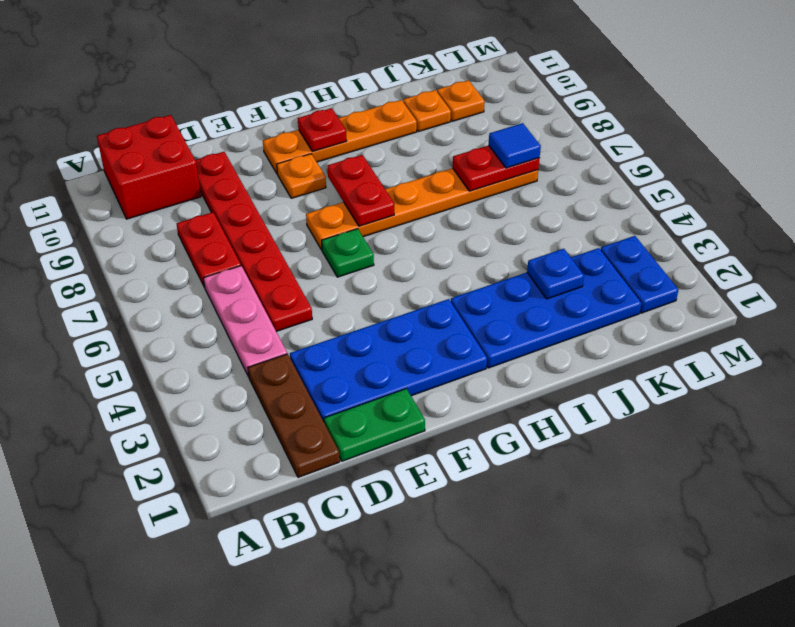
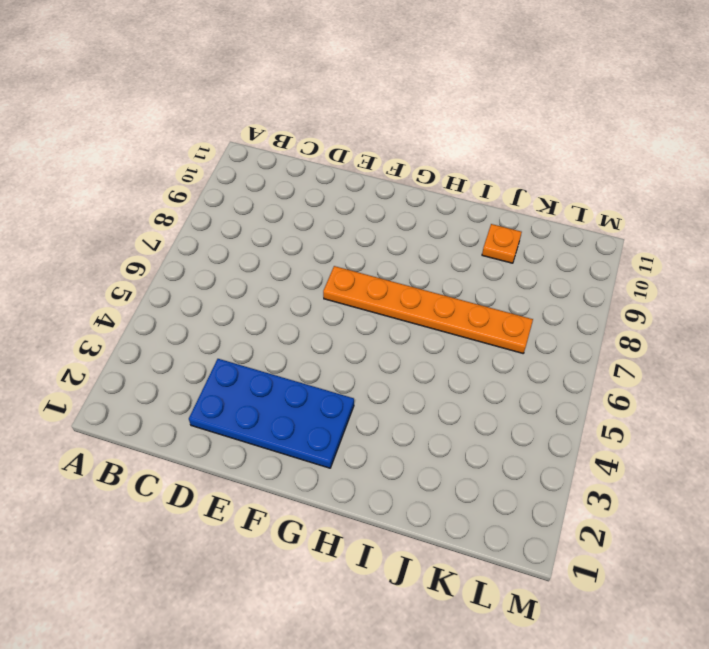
none -> red brick B10:C11 level 1
none -> brown plate C1:C3 level 1
none -> pink plate C4:C6 level 1

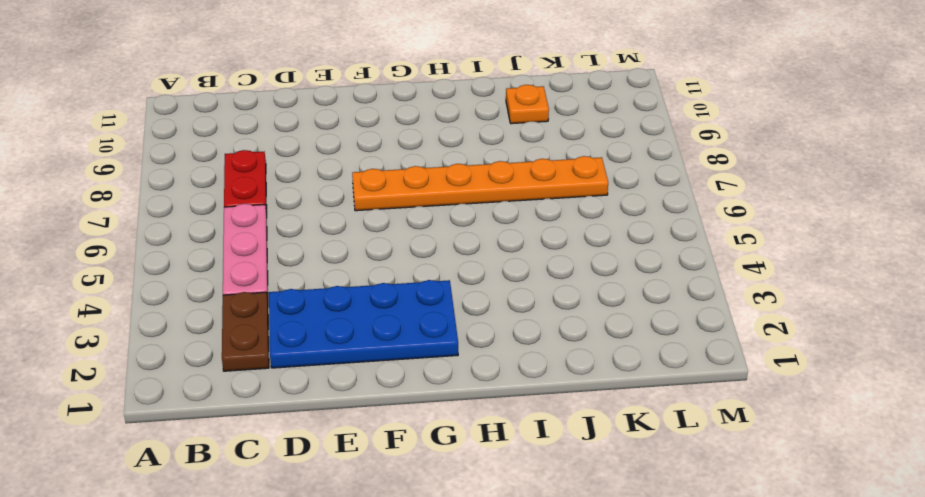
brown plate C2:C3 level 1 -> brown plate C1:C3 level 1
none -> red brick B10:C11 level 1
none -> green plate D1:E1 level 1
none -> red plate D5:D10 level 1

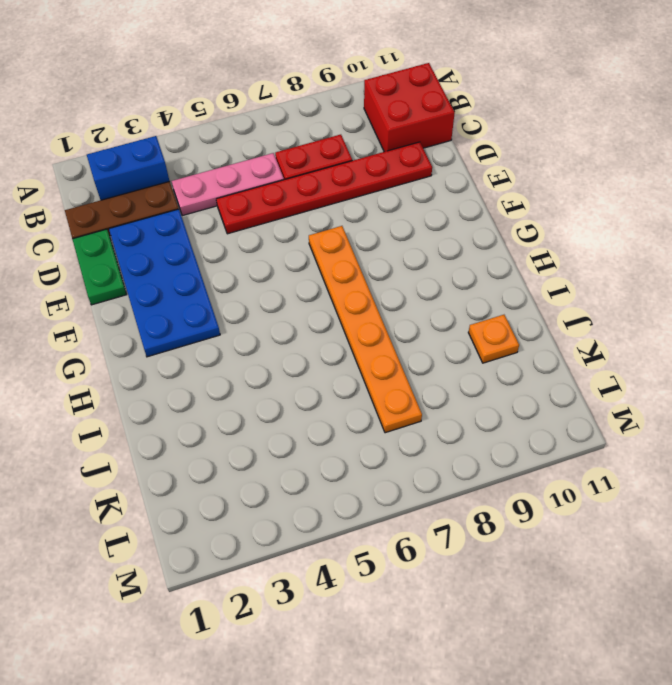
blue brick B2:B3 level 1 -> none
none -> green plate F6 level 1
none -> orange plate F9 level 1
none -> orange plate F10:I10 level 1

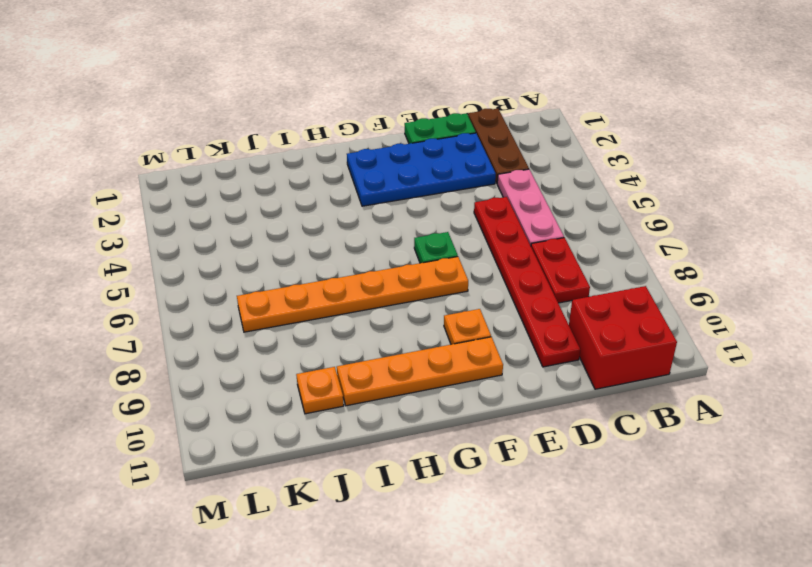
none -> blue plate H2:K3 level 1
none -> orange plate K10 level 1
none -> blue plate L2:L3 level 1

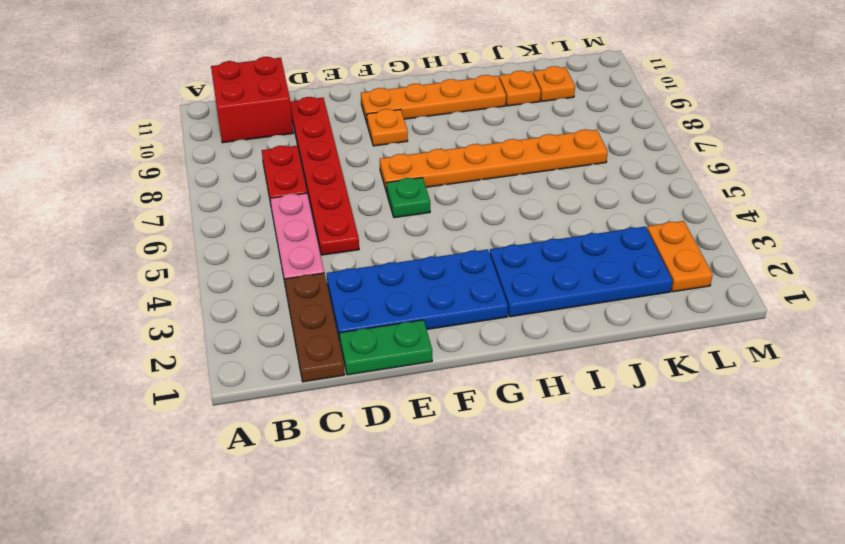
orange plate L2:L3 level 1 -> blue plate L2:L3 level 1
none -> red plate G7:G8 level 2
none -> red plate G10 level 2
none -> blue plate J3 level 2

